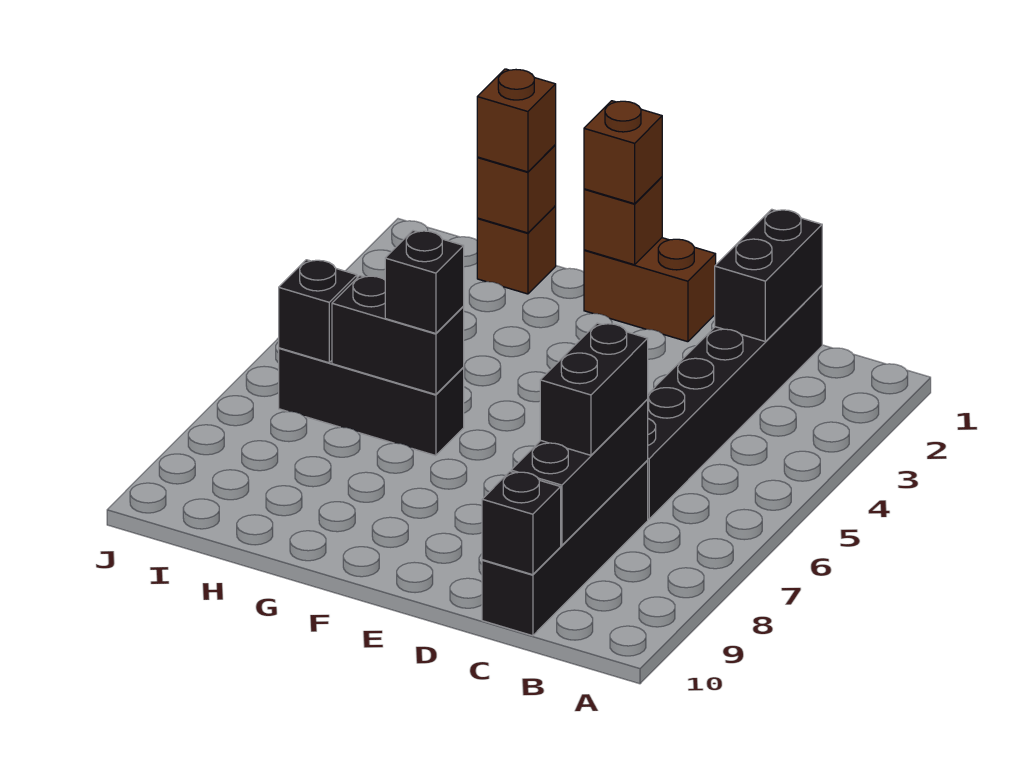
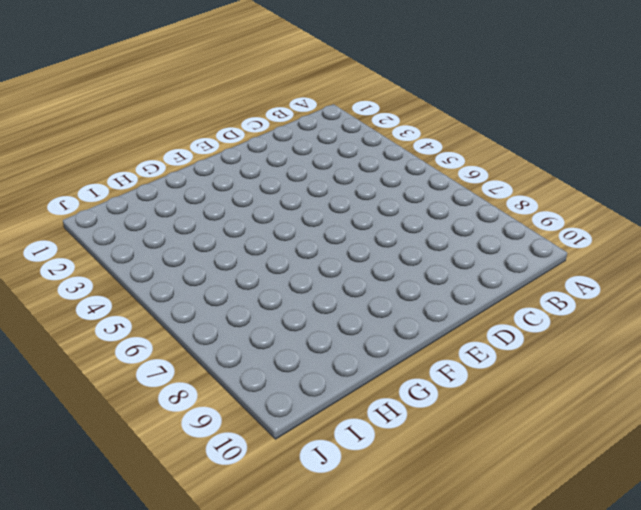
none -> black brick C1:C6 level 1
none -> black brick C7:C10 level 1
none -> brown brick E1:F1 level 1

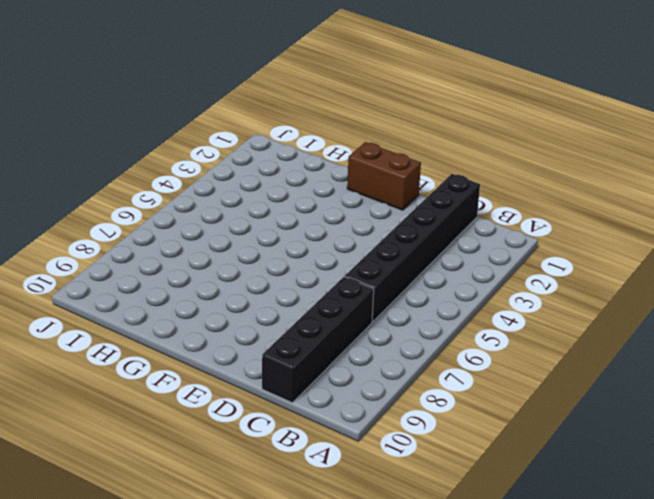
none -> black brick G6:I6 level 1
none -> brown brick H1 level 1
none -> black brick C1:C2 level 2

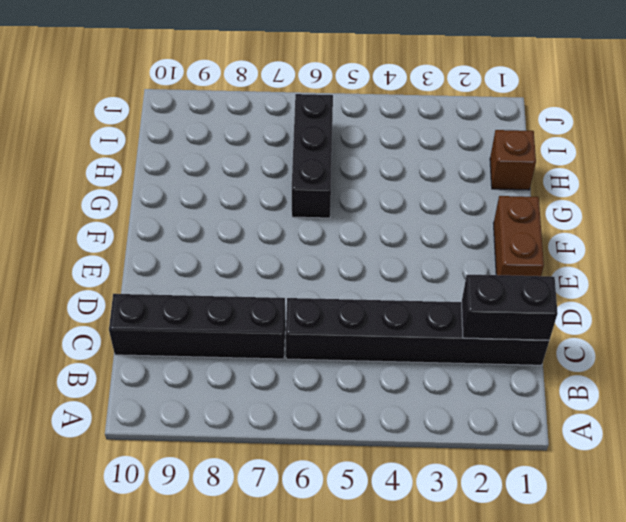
none -> black brick C7:C9 level 2
none -> black brick C10 level 2
none -> brown brick F1 level 2

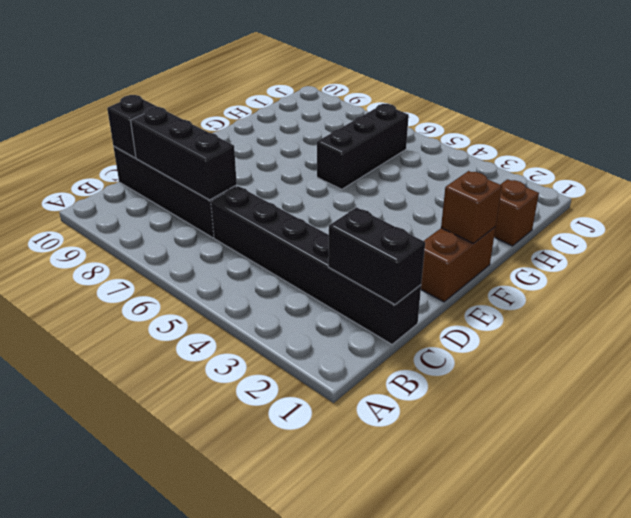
none -> black brick G6:H6 level 2
none -> brown brick H1 level 2
none -> black brick I6 level 2

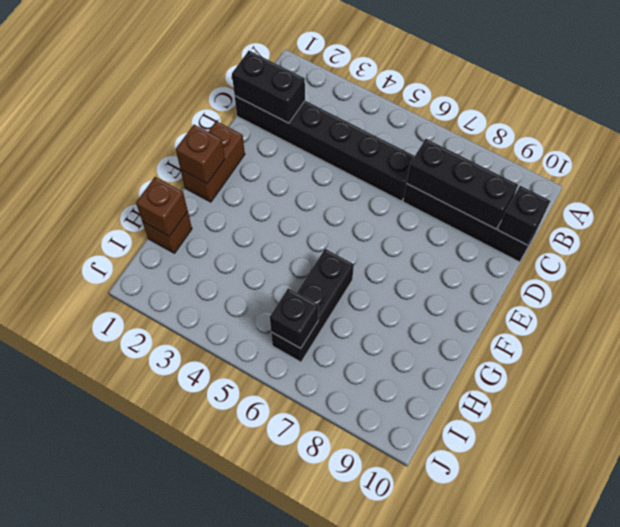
none -> black brick G6:H6 level 2
none -> black brick C7:C8 level 3
none -> brown brick F1 level 3

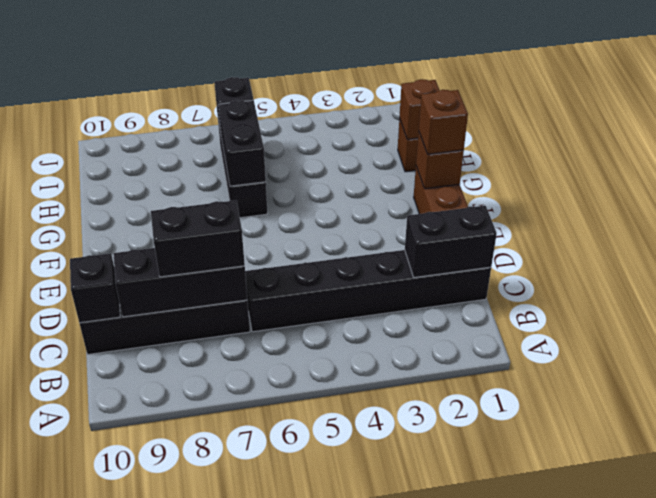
none -> black brick G6 level 3
none -> brown brick H1 level 3

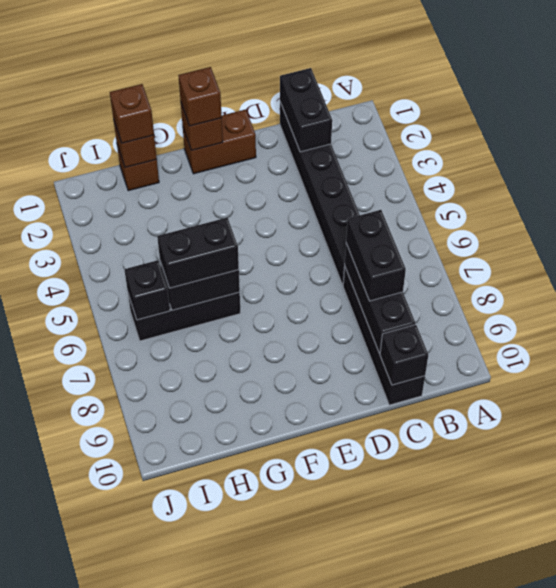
black brick G6:H6 level 3 -> black brick G6 level 3

